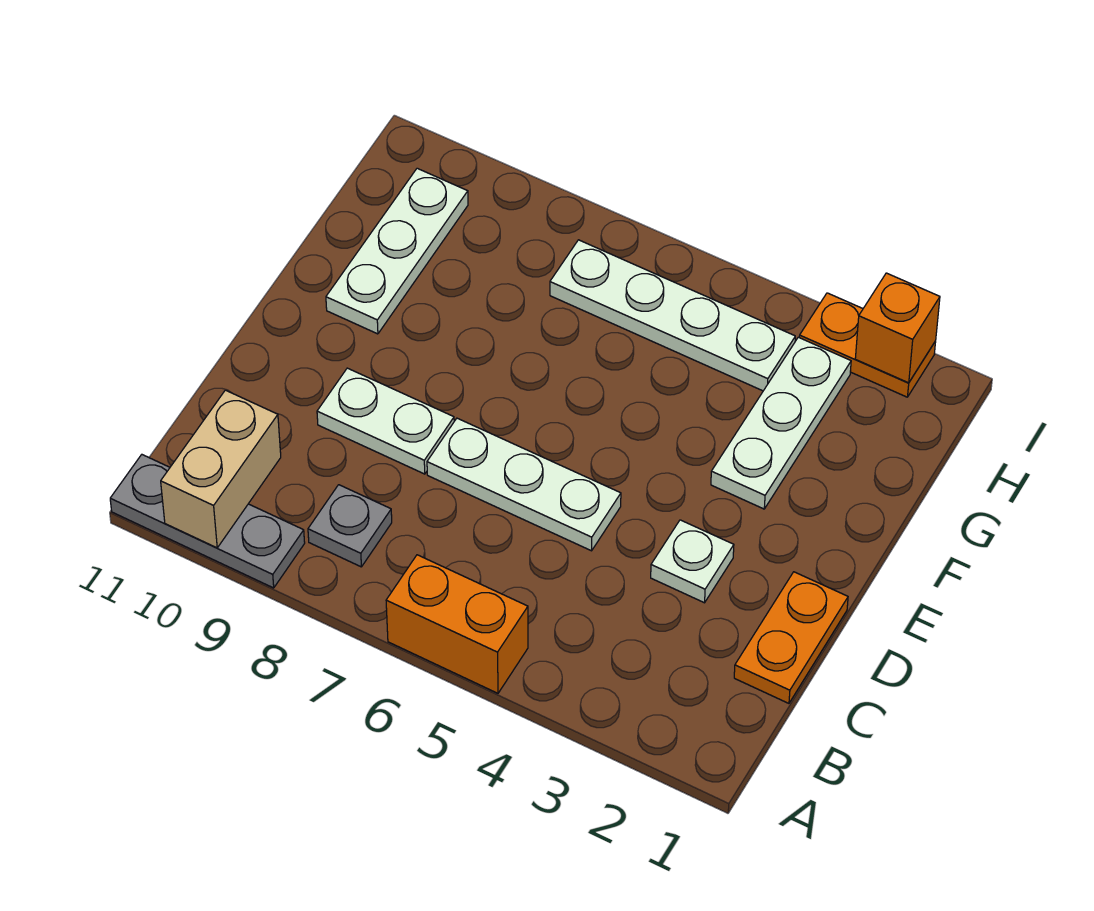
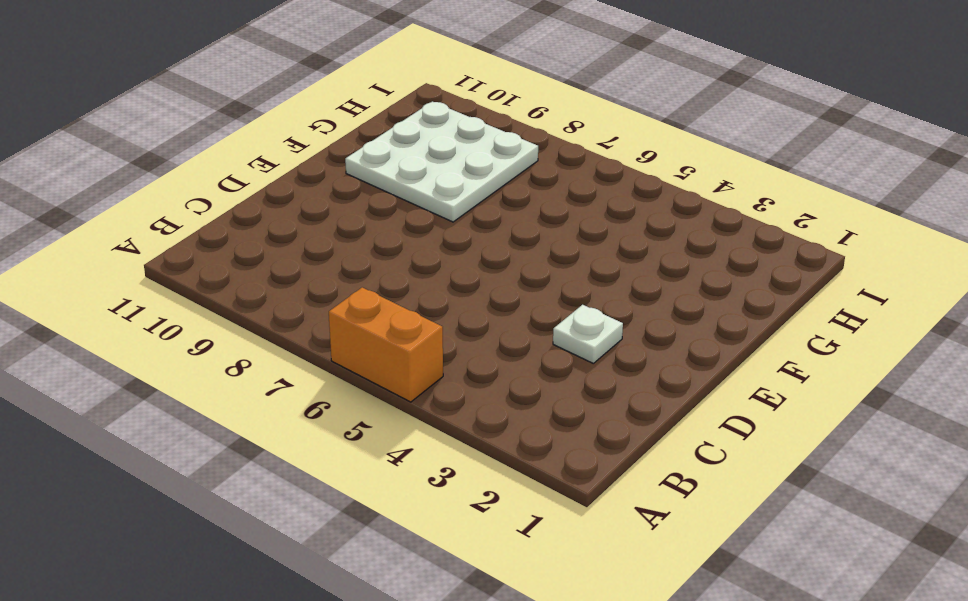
white plate F8:H10 level 1 -> white plate F10:H10 level 1
none -> grey plate A9:A11 level 1
none -> grey plate B8 level 1
none -> orange plate C1:D1 level 1

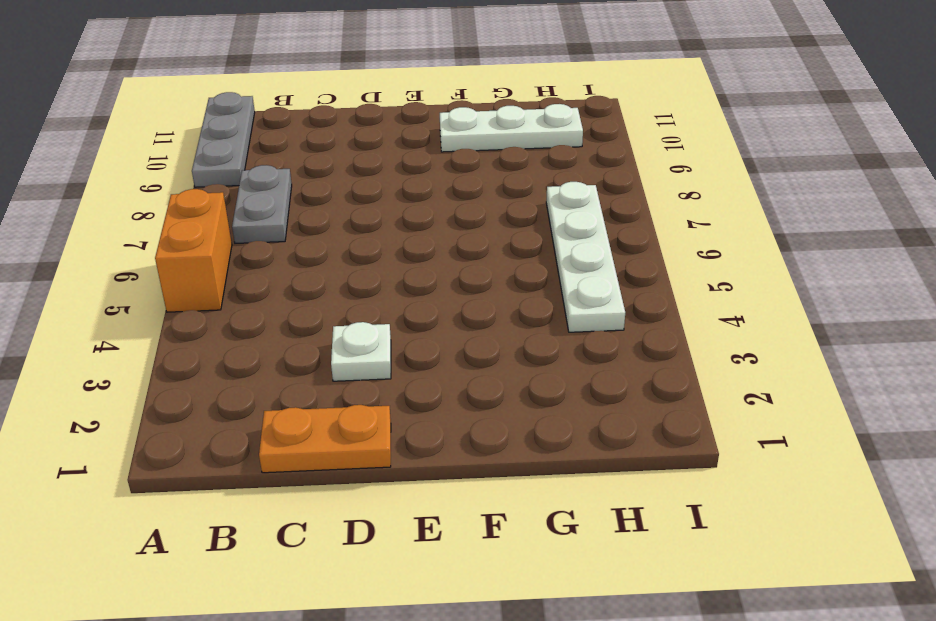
grey plate B7:B8 level 1 -> grey plate B8 level 1
none -> white plate D5:D7 level 1
none -> white plate D8:D9 level 1
none -> white plate F3:H3 level 1

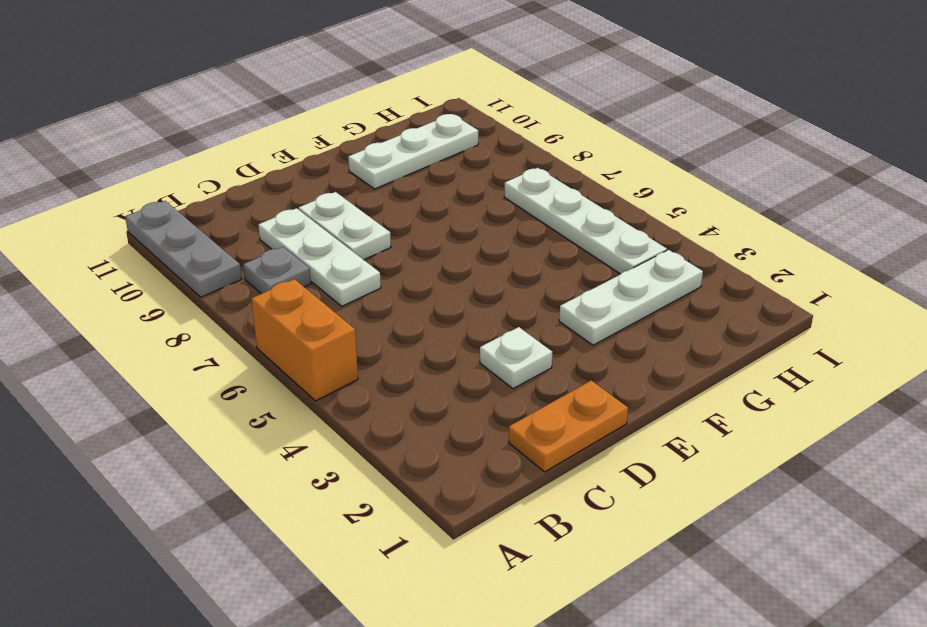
white plate C7:C9 level 1 -> white plate D5:D7 level 1
none -> orange plate I2:I3 level 1
none -> tan brick A10:B10 level 2
none -> orange brick I2 level 2

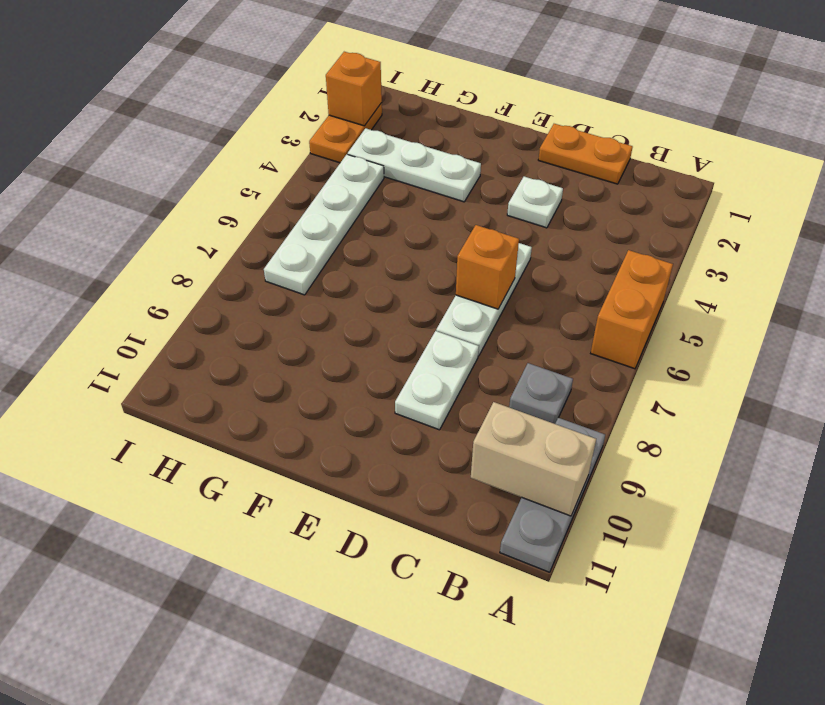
orange brick D6 level 2 -> none
none -> white plate F10:H10 level 1

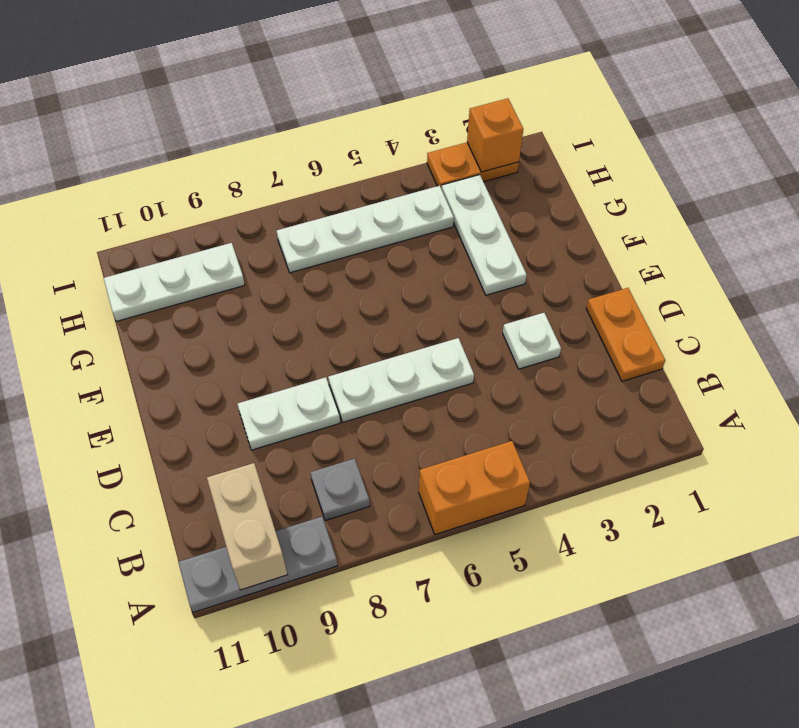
white plate H9:H11 level 1 -> white plate F10:H10 level 1

